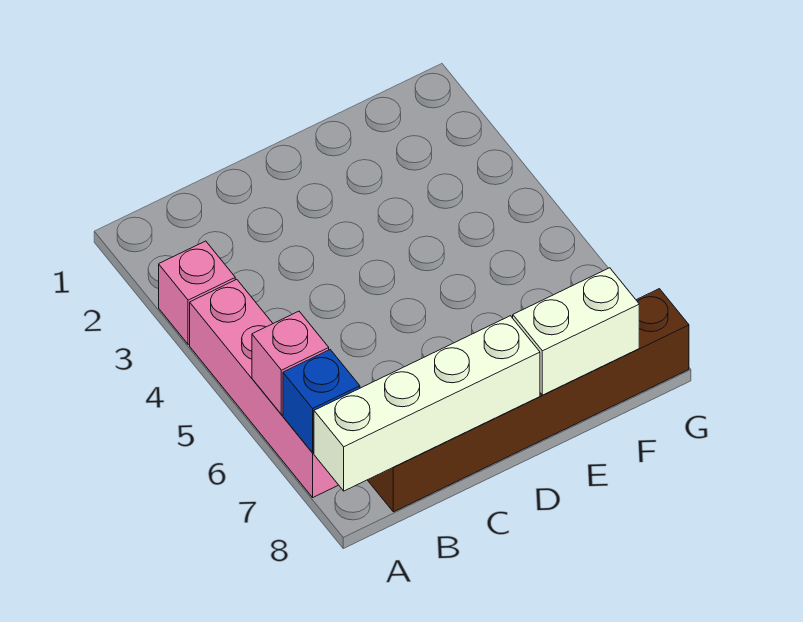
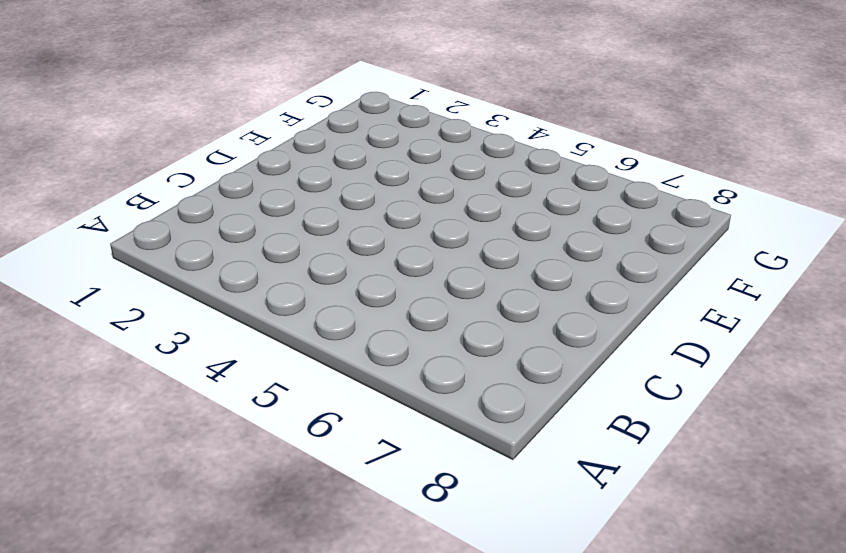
none -> pink brick A3 level 1
none -> pink brick A4:A7 level 1

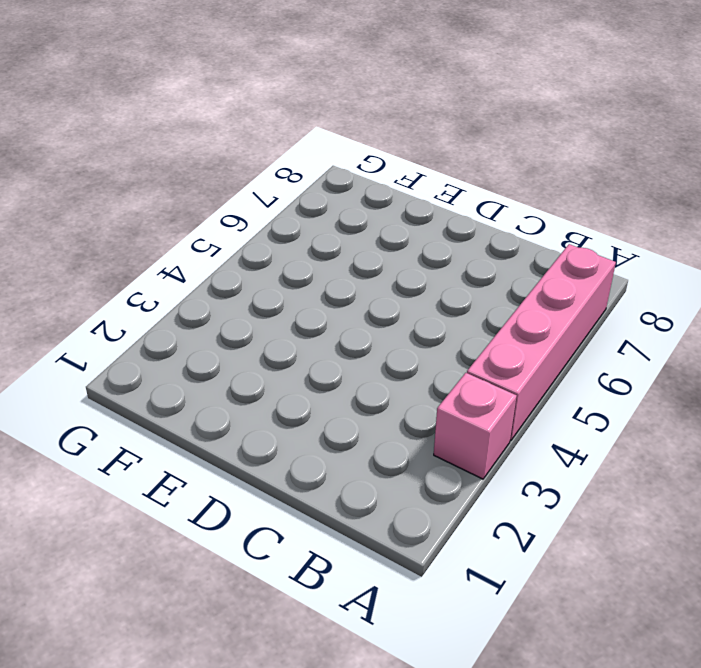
none -> brown brick B8:G8 level 1
none -> pink brick A6 level 2

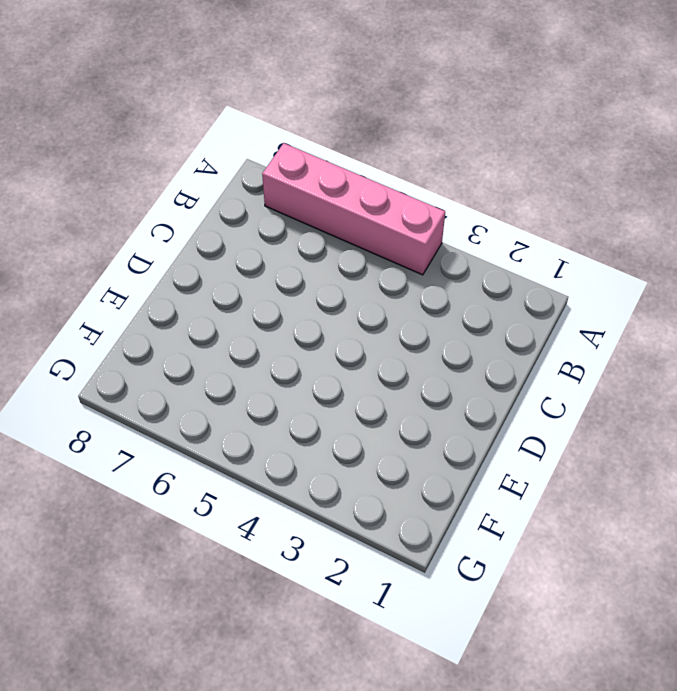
none -> pink brick A3 level 1
none -> brown brick B8:G8 level 1

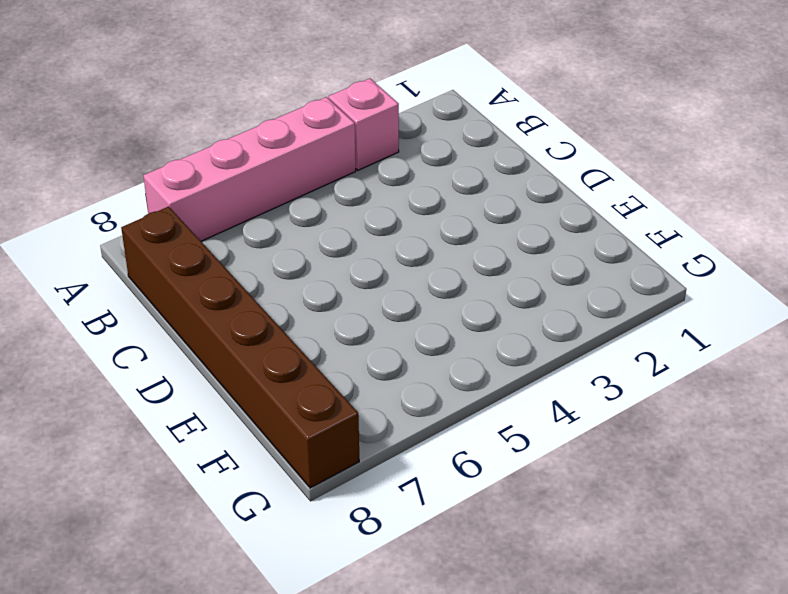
none -> pink brick A6 level 2
none -> blue brick A7 level 2

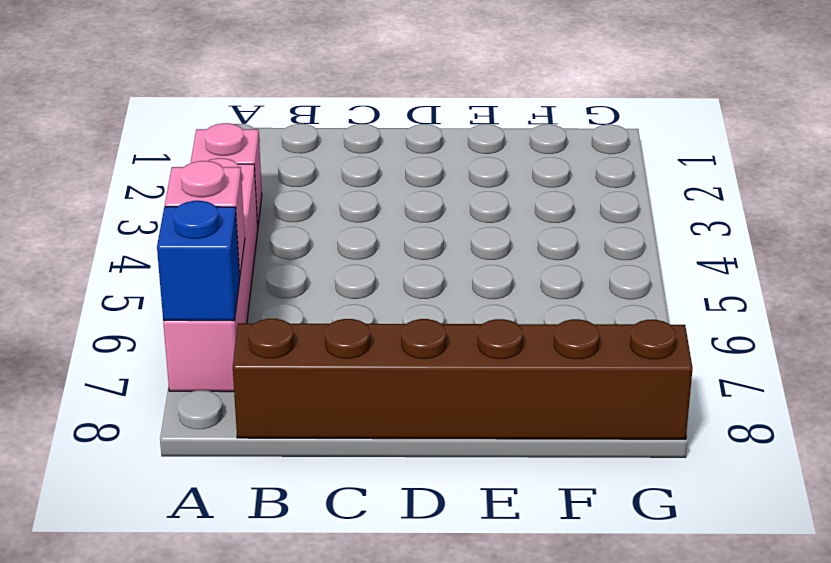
none -> white brick A8:D8 level 2
none -> white brick E8:F8 level 2

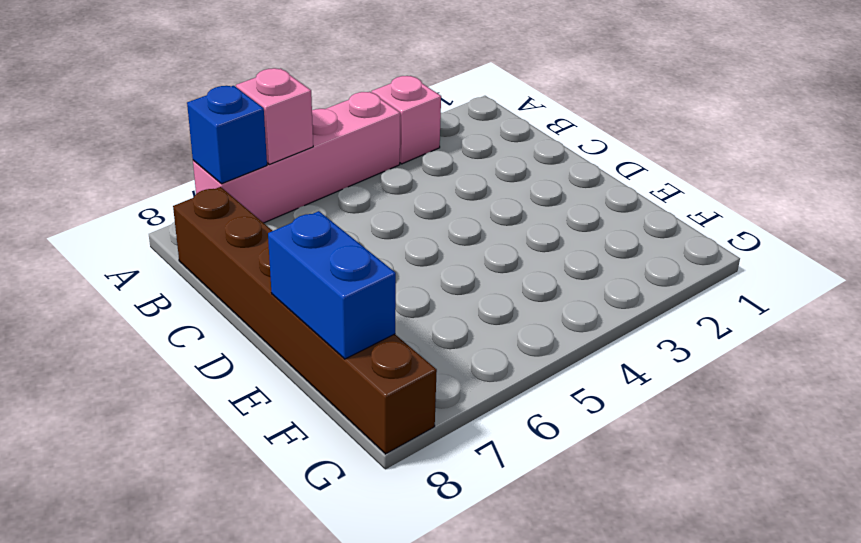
blue brick E8:F8 level 2 -> white brick E8:F8 level 2
none -> white brick A8:D8 level 2

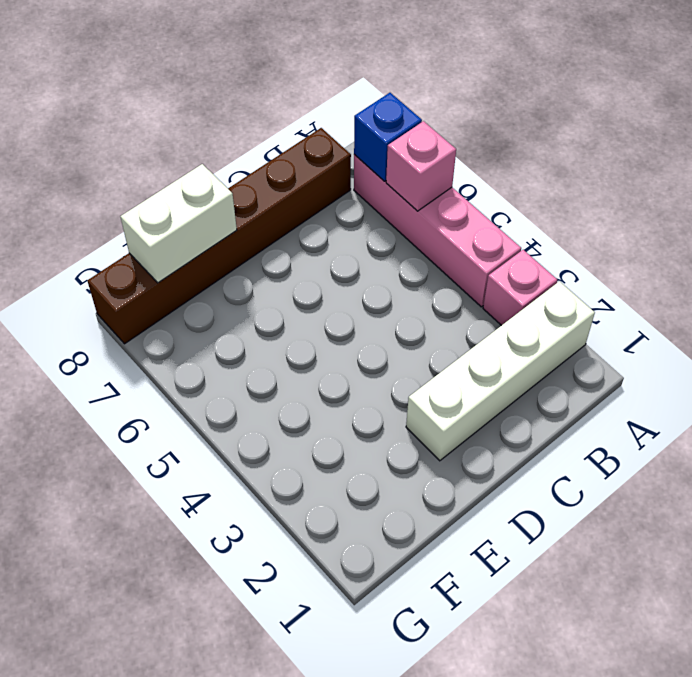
white brick A2:D2 level 1 -> white brick A8:D8 level 2

